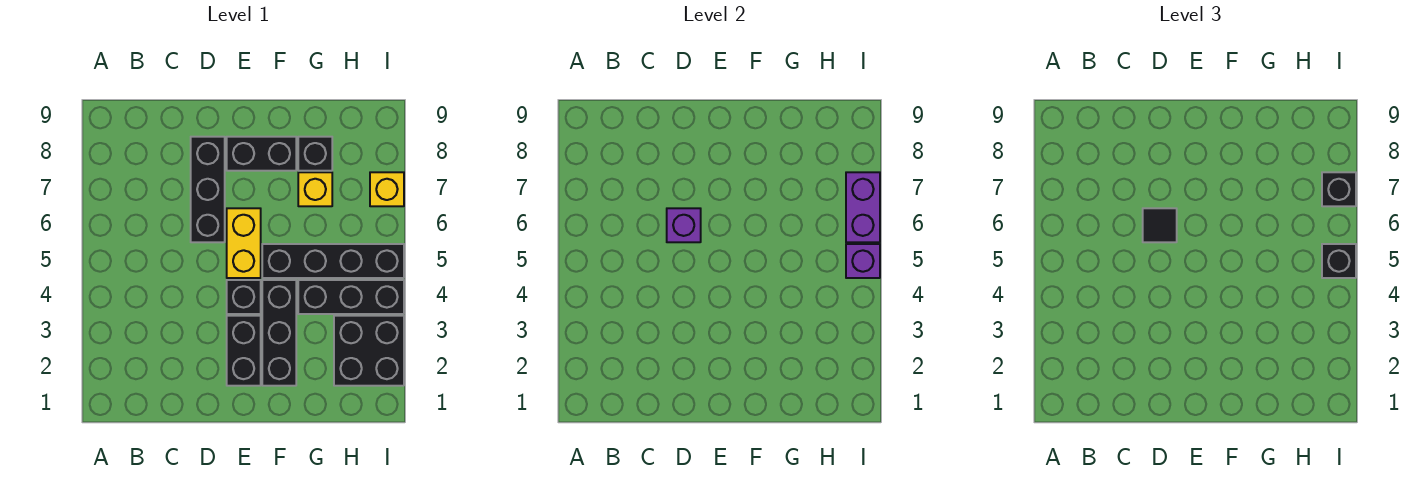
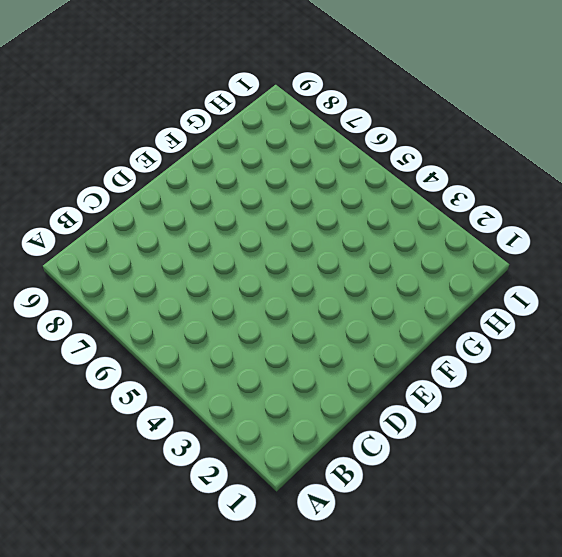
none -> black brick D6:D8 level 1
none -> black brick E2:E3 level 1
none -> black brick E4 level 1

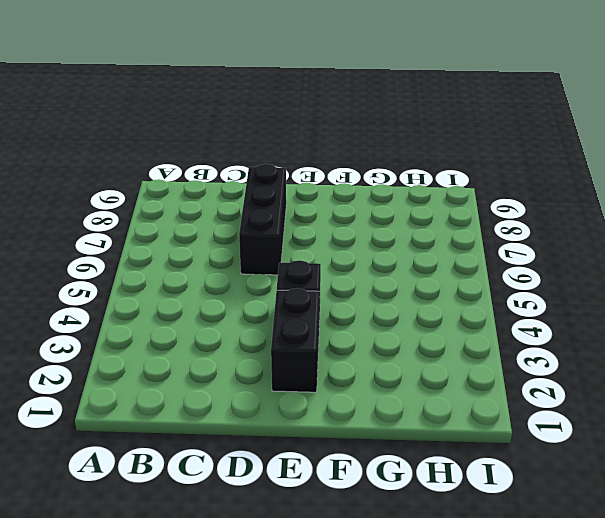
none -> yellow brick E5:E6 level 1
none -> black brick E8:F8 level 1
none -> black brick F2:F4 level 1

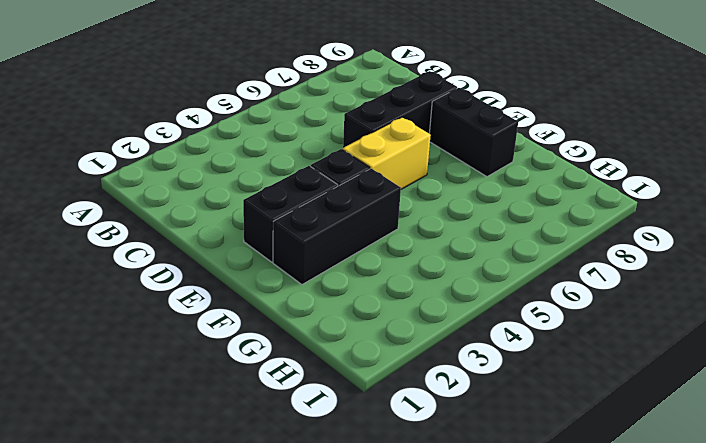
none -> black brick F5:I5 level 1
none -> black brick G4:I4 level 1
none -> yellow brick G7 level 1

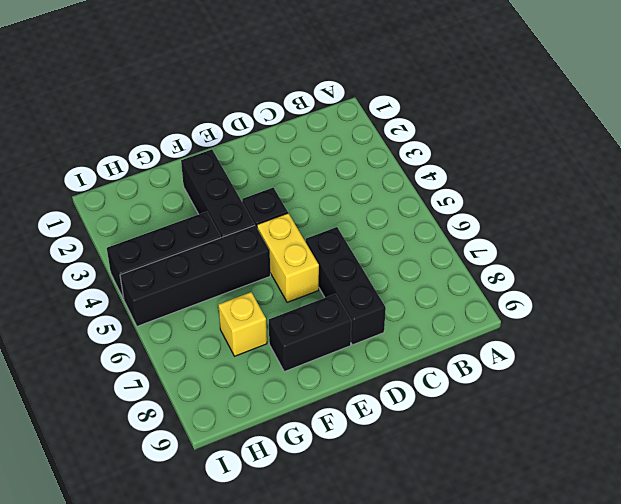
none -> black brick E2:E3 level 1
none -> black brick G8 level 1
none -> black brick H2:I3 level 1

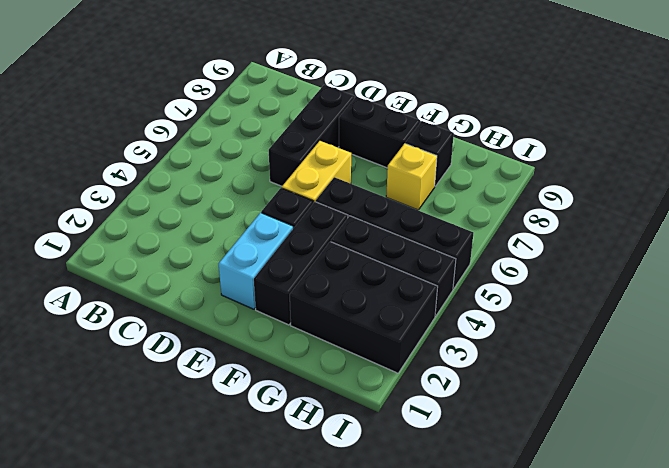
cyan brick E2:E3 level 1 -> black brick E2:E3 level 1
black brick G2:I3 level 1 -> black brick H2:I3 level 1
none -> yellow brick I7 level 1
none -> purple brick D6 level 2
none -> purple brick I5 level 2

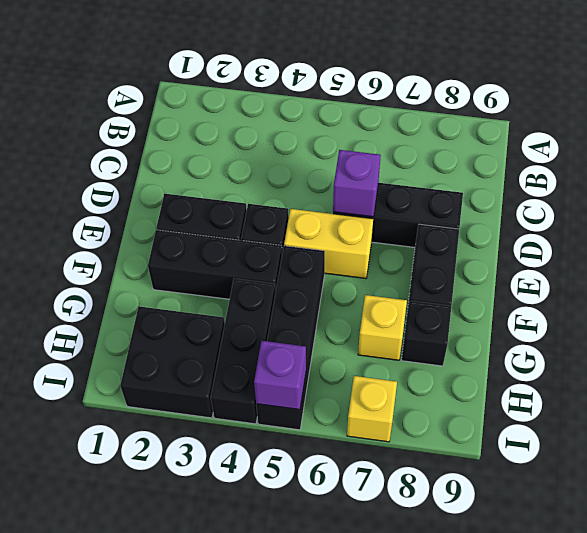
none -> purple brick I6:I7 level 2
none -> black tile D6 level 3
none -> black brick I5 level 3

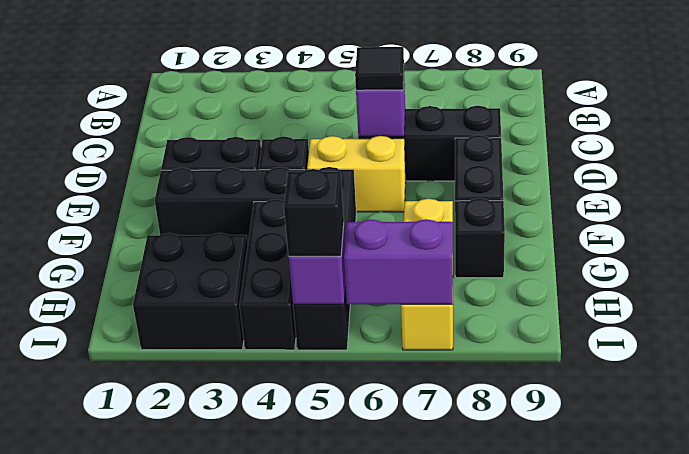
none -> black brick I7 level 3

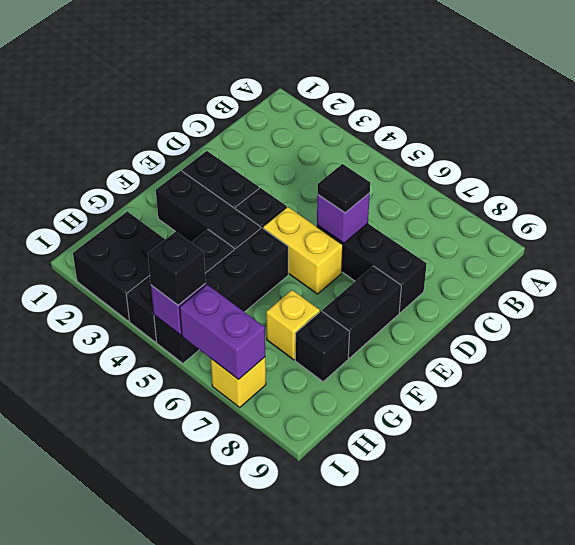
none -> black brick I7 level 3

